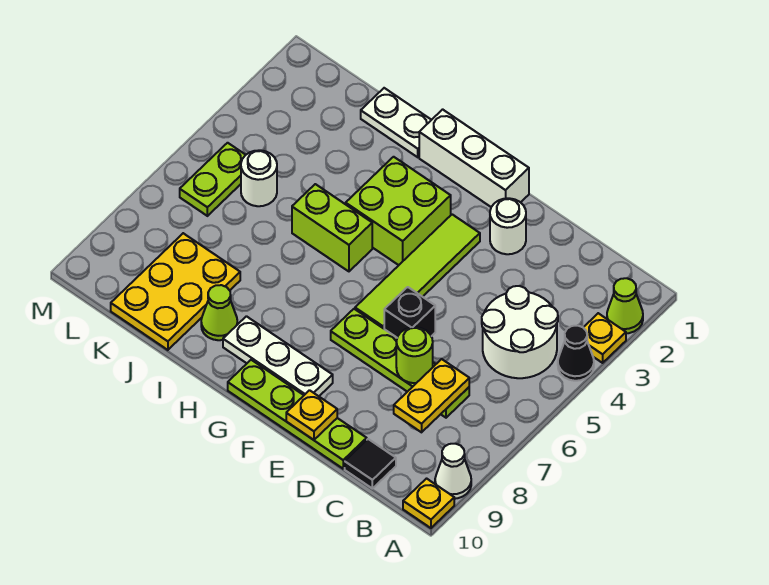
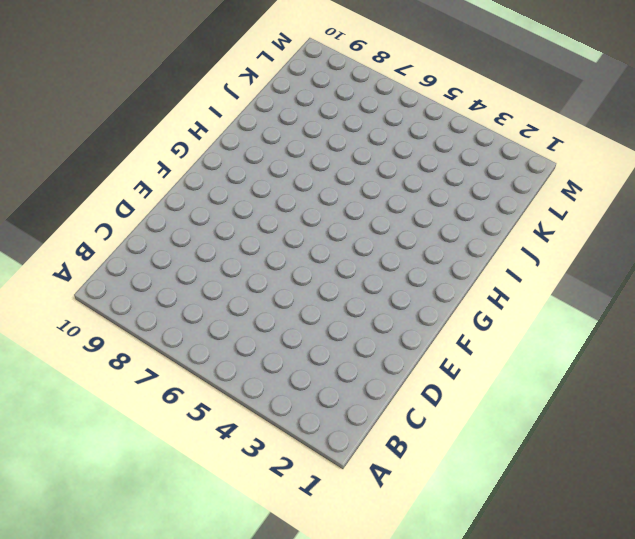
none -> lime cone A2 level 1
none -> yellow plate A3 level 1
none -> black cone A4 level 1

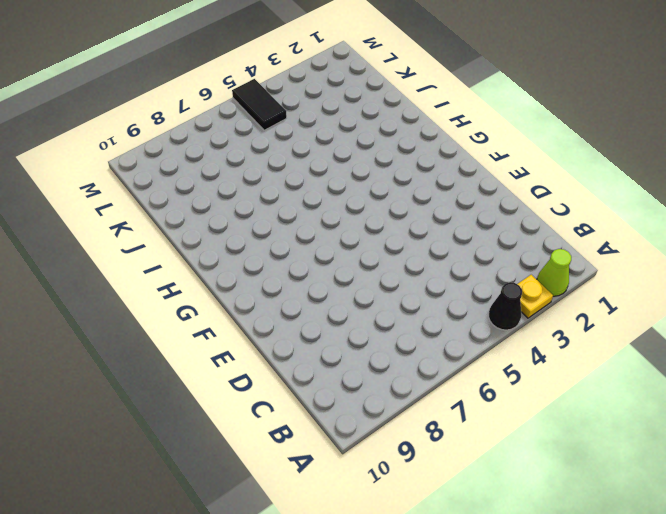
black tile L5:M5 level 1 -> lime plate L5:L6 level 1
none -> white cone A9 level 1
none -> yellow plate A10 level 1
none -> white round brick B4:C5 level 1

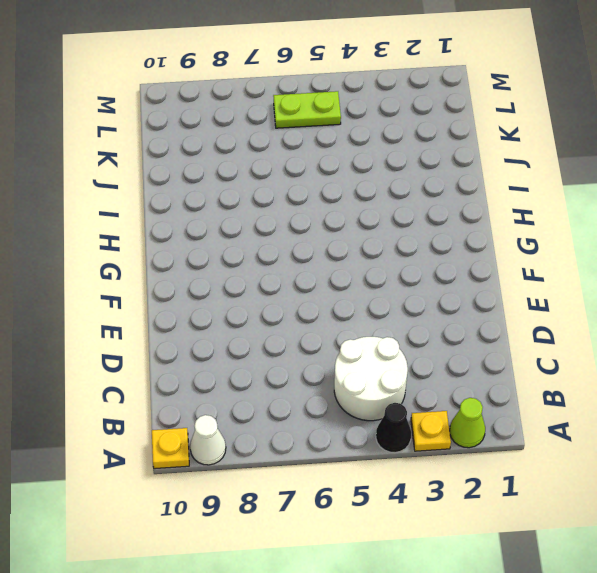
none -> lime plate C7:F7 level 1
none -> black tile C10 level 1
none -> lime plate D10:G10 level 1

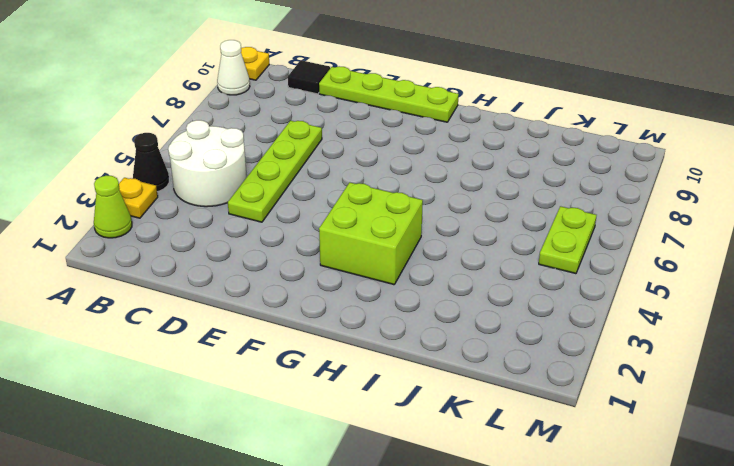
lime plate D4:D7 level 1 -> lime plate C7:F7 level 1
none -> white round brick E2 level 1
none -> black brick E6 level 1
none -> white brick F1:H1 level 1

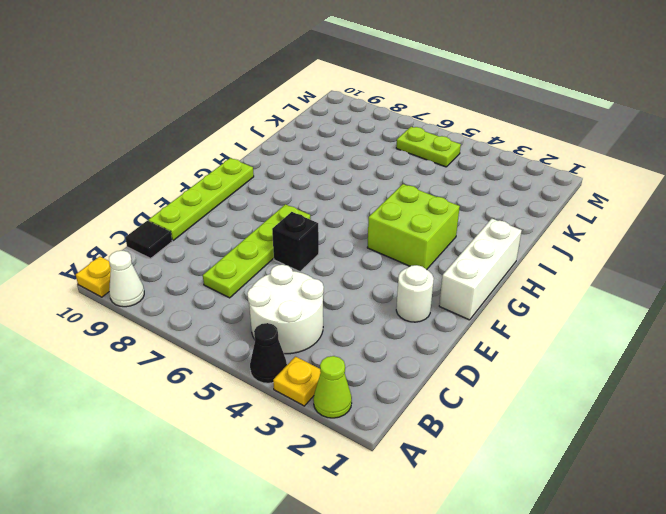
none -> lime tile F3:F6 level 1
none -> white plate F9:H9 level 1
none -> lime brick H5:I5 level 1

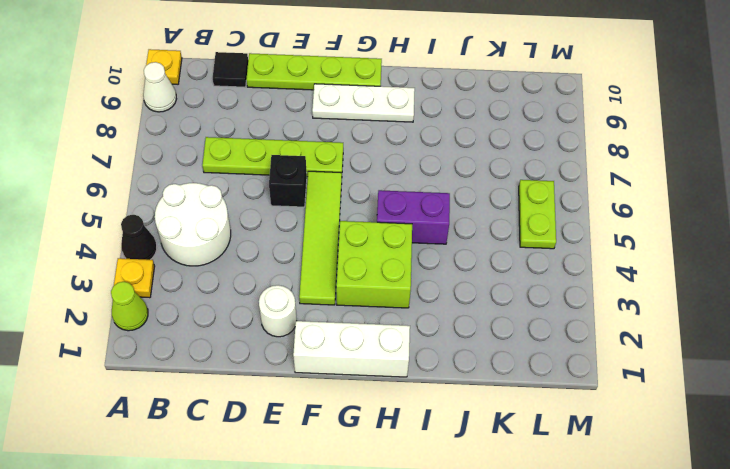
purple brick H5:I5 level 1 -> lime brick H5:I5 level 1
none -> white plate I1:J1 level 1
none -> lime cone I9 level 1
none -> yellow plate J8:K10 level 1

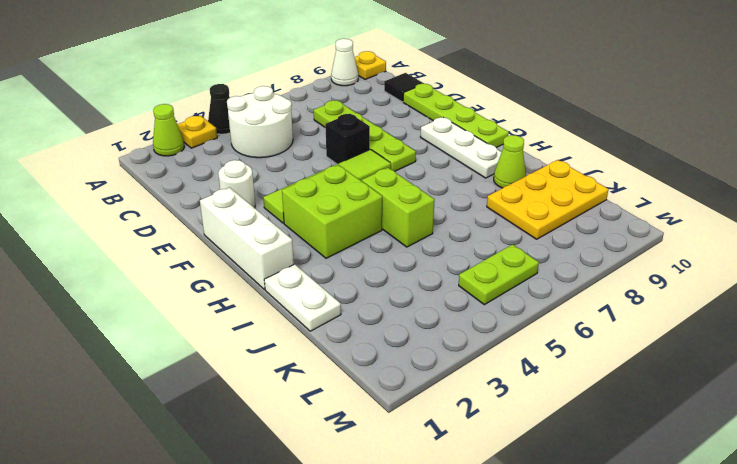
none -> white round brick K5 level 1
none -> yellow plate C7:C8 level 2
none -> lime round brick D7 level 2

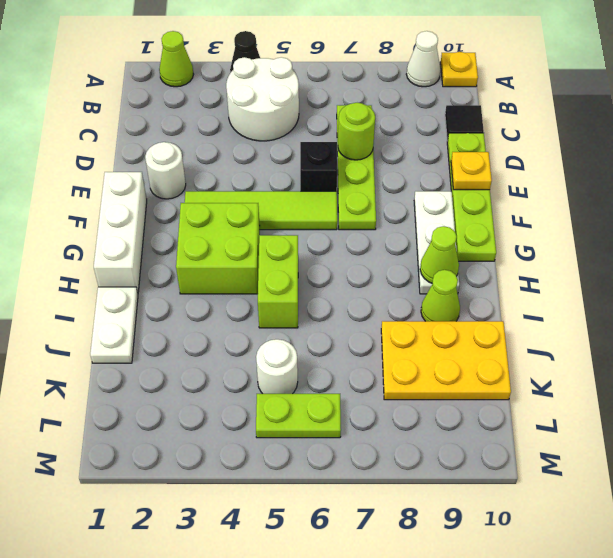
lime cone H9 level 2 -> none
none -> yellow plate A3 level 1
none -> yellow plate C7:C8 level 2

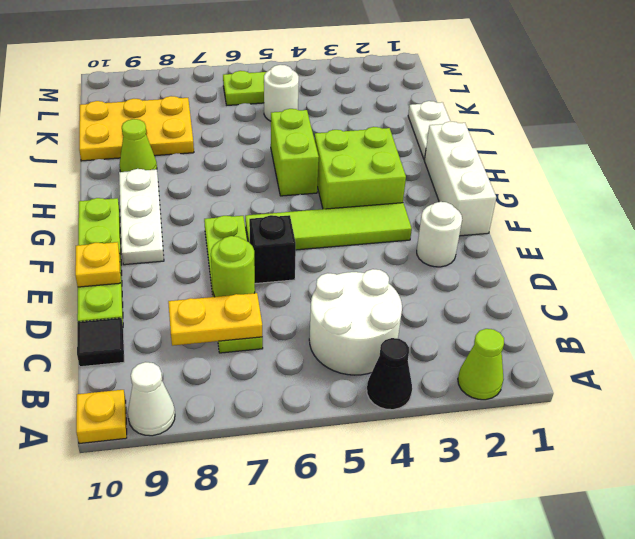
none -> yellow plate A3 level 1

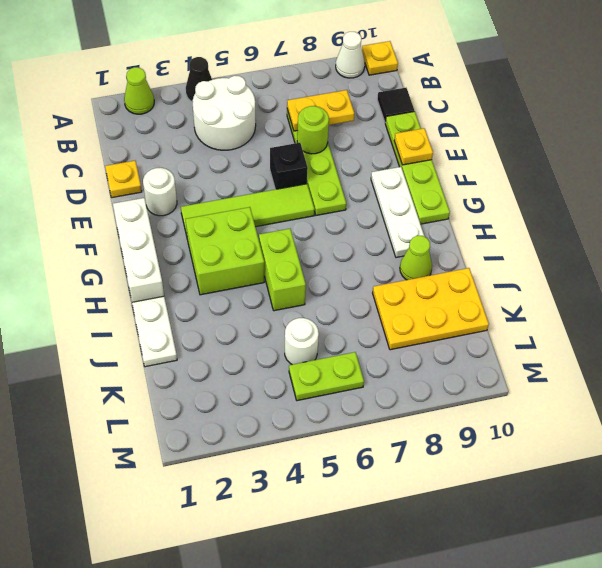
yellow plate D1 level 1 -> yellow plate A3 level 1

